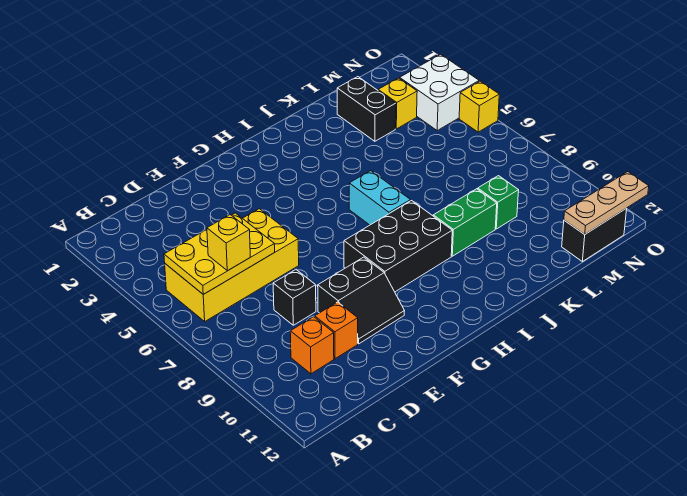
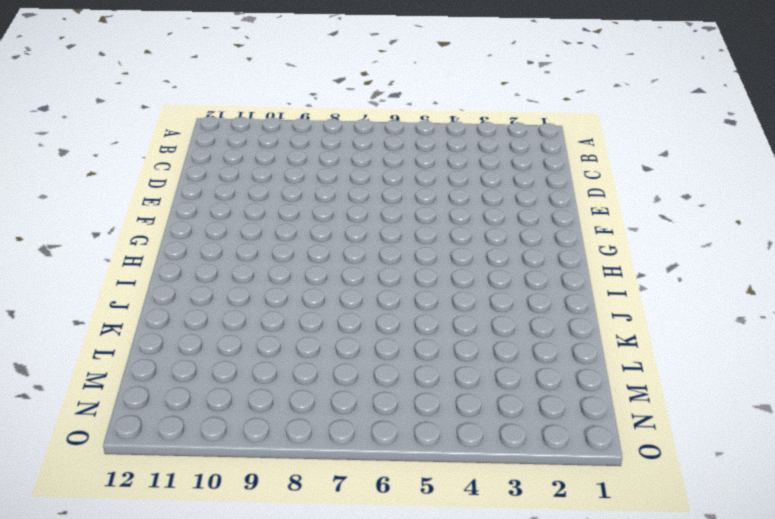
none -> yellow brick B5:E6 level 1
none -> orange brick C10 level 1
none -> black brick D8 level 1

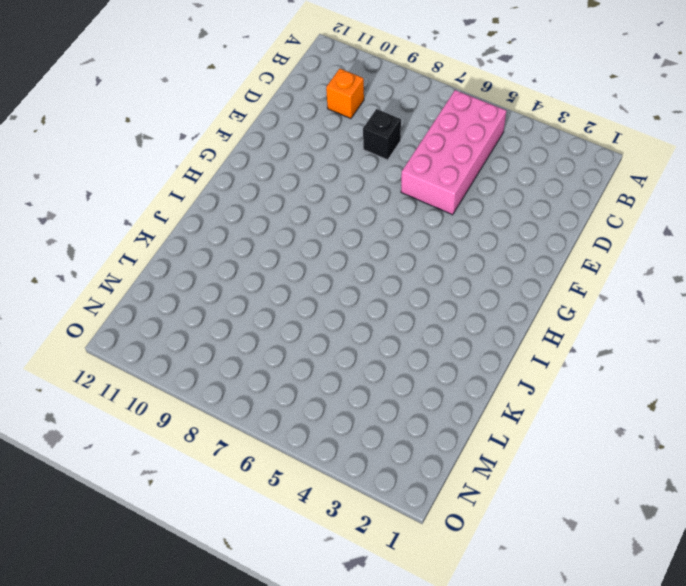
pink brick B5:E6 level 1 -> yellow brick B5:E6 level 1
none -> orange brick D10 level 1
none -> black slope E9:F10 level 1 top 9
none -> black brick G8:I9 level 1

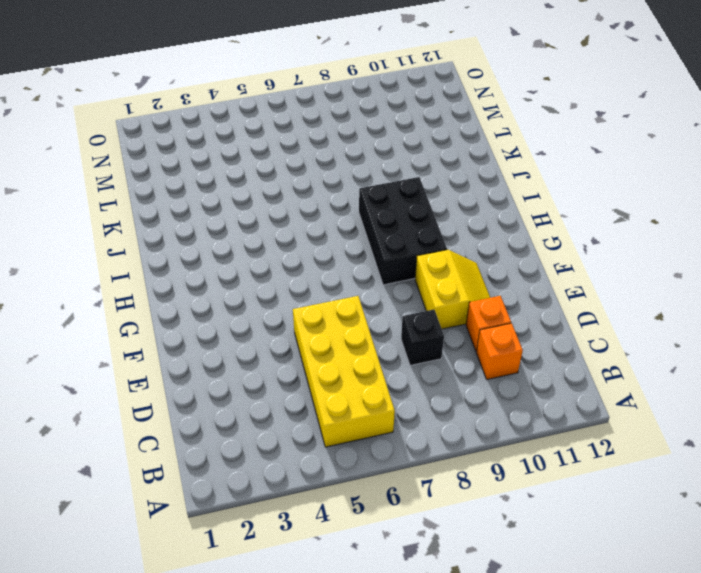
yellow slope E9:F10 level 1 top 9 -> black slope E9:F10 level 1 top 9
none -> cyan brick I6:I7 level 1
none -> green brick J9:K9 level 1
none -> black brick L2:L3 level 1

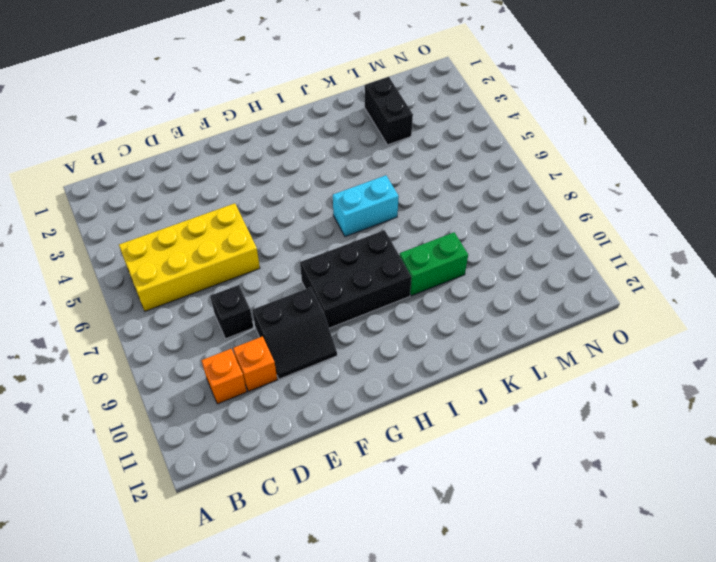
cyan brick I6:J6 level 1 -> cyan brick I6:I7 level 1
none -> green brick L9 level 1
none -> yellow brick M3 level 1
none -> black brick M12:N12 level 1

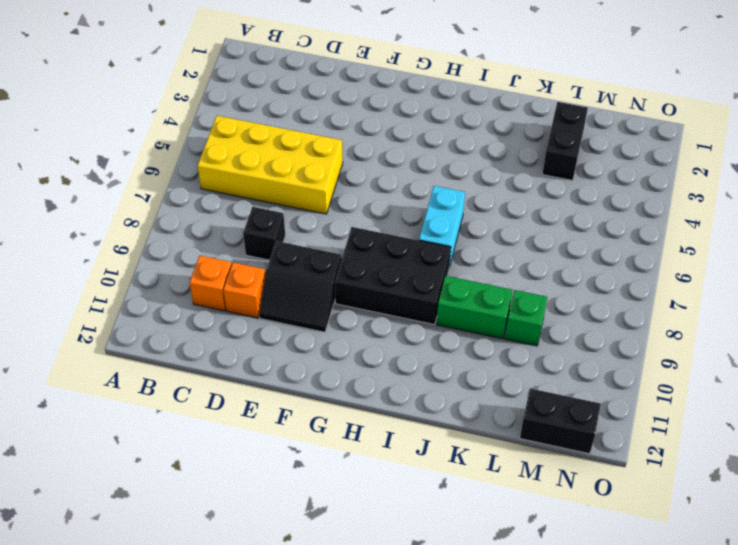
none -> yellow brick M3 level 1
none -> white brick N3:O4 level 1
none -> yellow brick O5 level 1

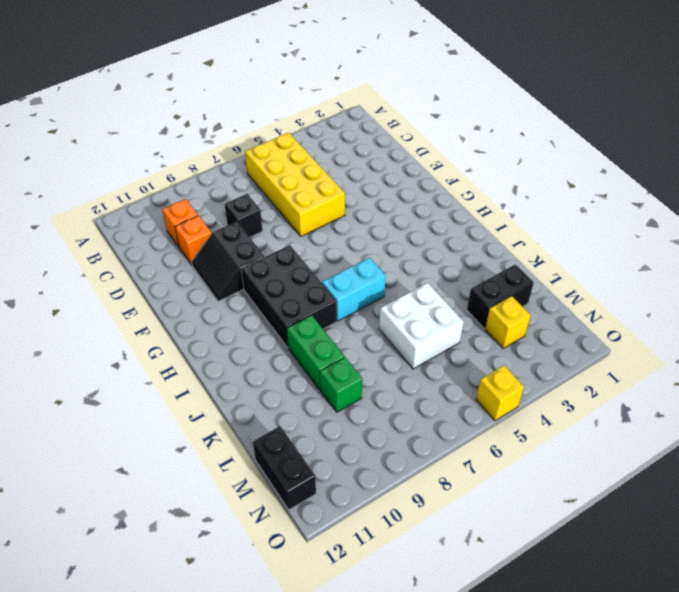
white brick K5:L6 level 1 -> white brick N3:O4 level 1
none -> yellow plate B5:D6 level 2
none -> tan plate M12:O12 level 2
none -> yellow brick C6 level 3

